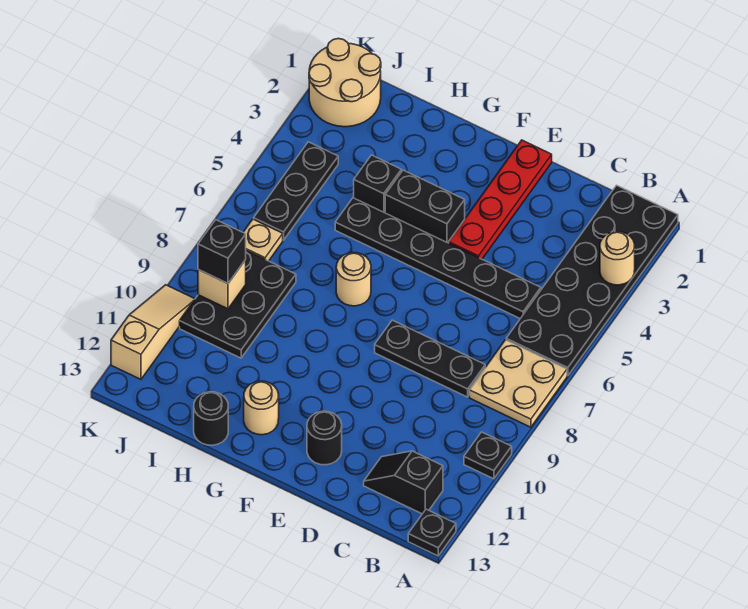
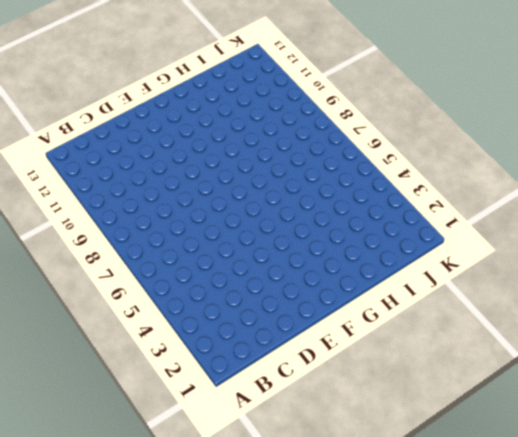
none -> black plate A1:B6 level 1
none -> tan plate A7:B8 level 1
none -> black plate A10 level 1

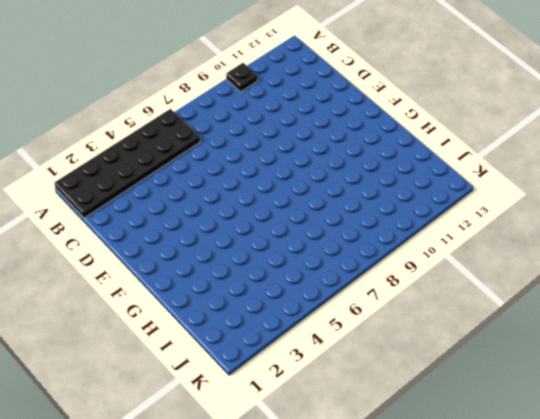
none -> tan plate A7:B8 level 1
none -> black plate A13 level 1
none -> black slope B12:C12 level 1 top B

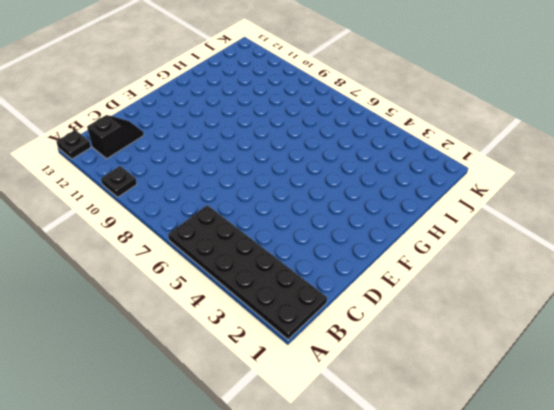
none -> tan plate A7:B8 level 1
none -> black plate C5:H5 level 1
none -> black plate C8:E8 level 1

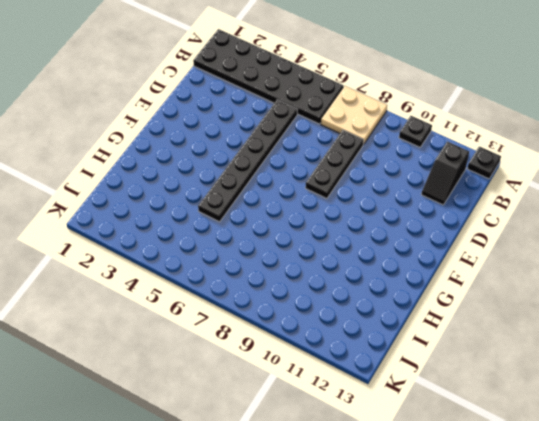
none -> red plate E1:E4 level 1
none -> black round brick E12 level 1
none -> black brick F4:G4 level 1

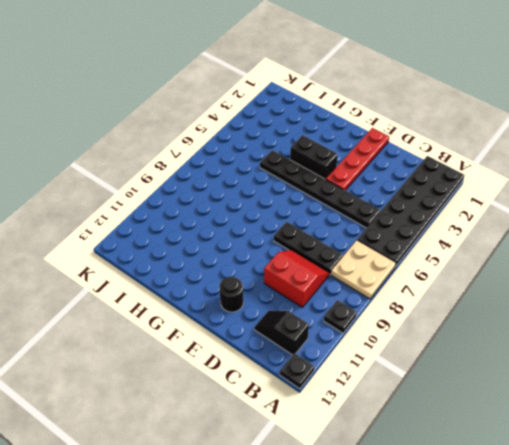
red slope C9:D10 level 1 top 10 -> none
none -> tan round brick G7 level 1
none -> tan round brick G12 level 1
none -> black brick H4 level 1

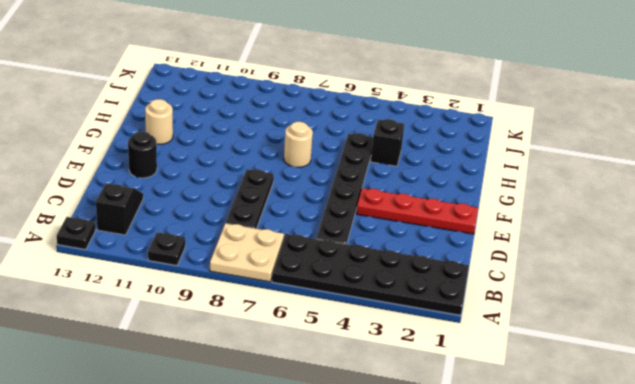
none -> black brick F4:G4 level 1
none -> black round brick H13 level 1
none -> black plate I8:J10 level 1

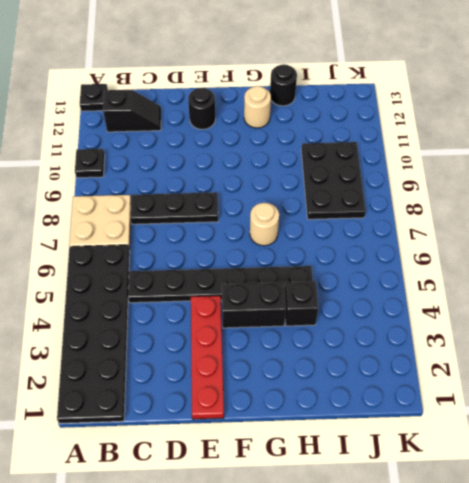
none -> tan round brick J1:K2 level 1
none -> black plate J4:J6 level 1
none -> tan plate J7 level 1

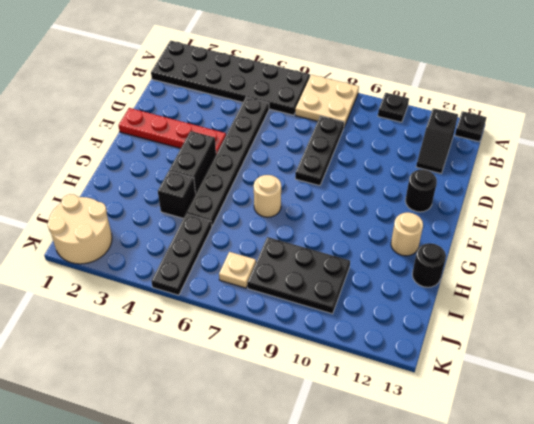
black plate I5:K5 level 1 -> black plate J4:J6 level 1
none -> tan slope K10:K12 level 1 top 12
none -> tan round brick A3 level 2
none -> tan brick J9 level 2

